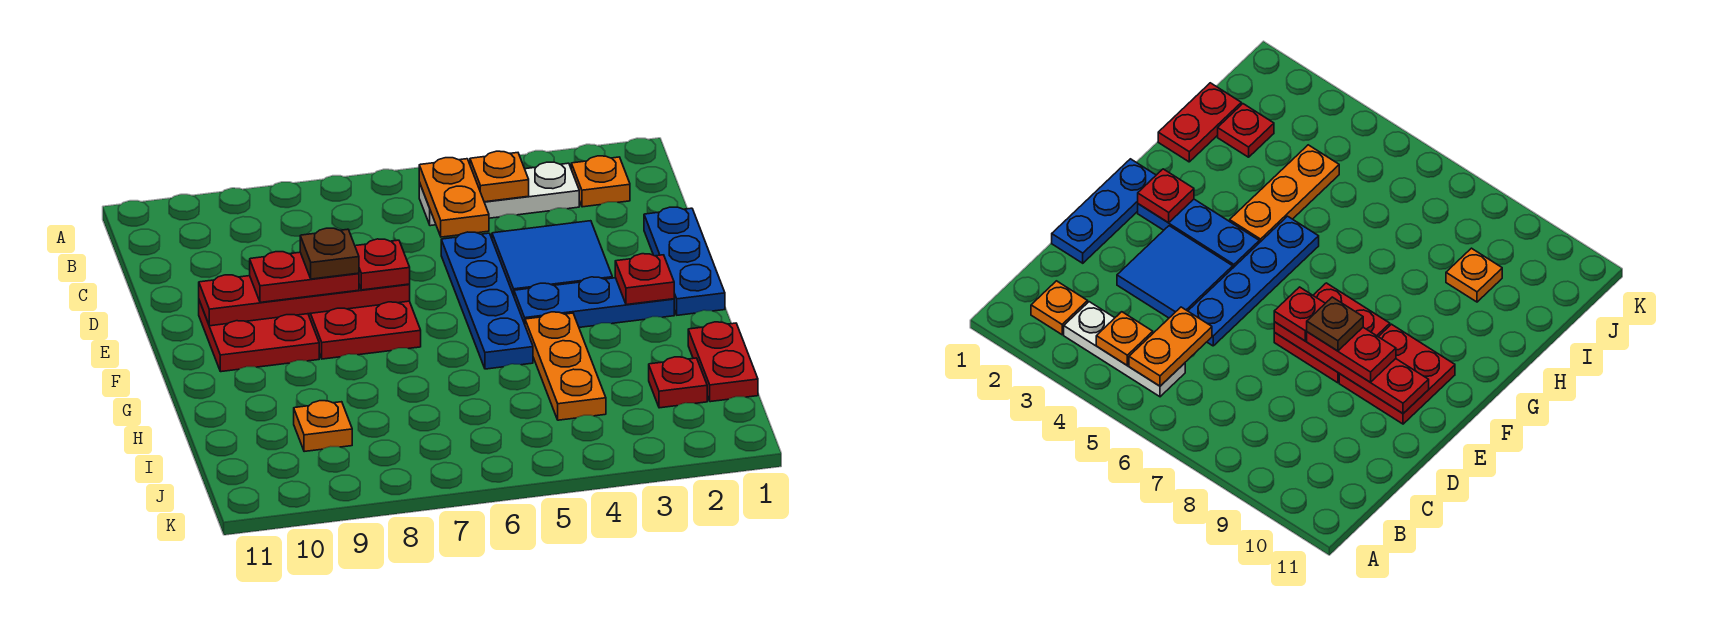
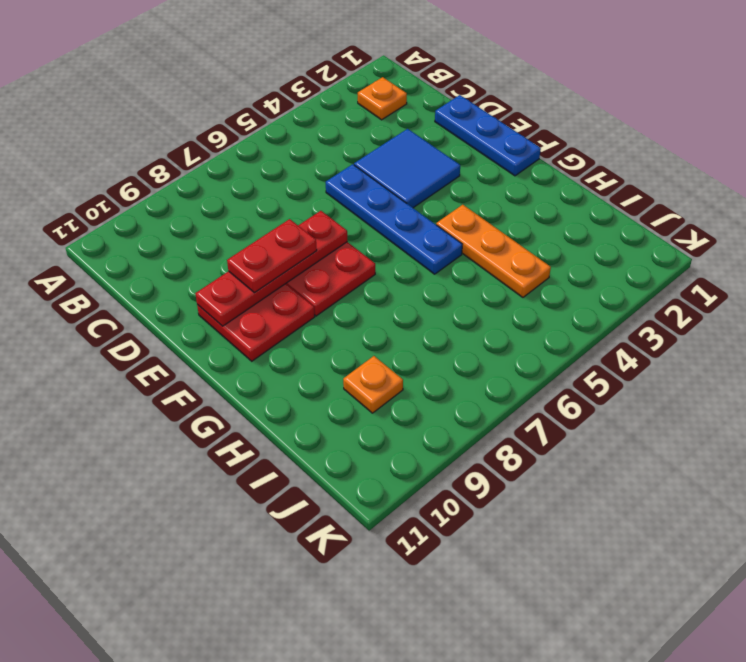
none -> white plate B3:B5 level 1
none -> blue plate F2:F4 level 1
none -> red plate H1:I1 level 1

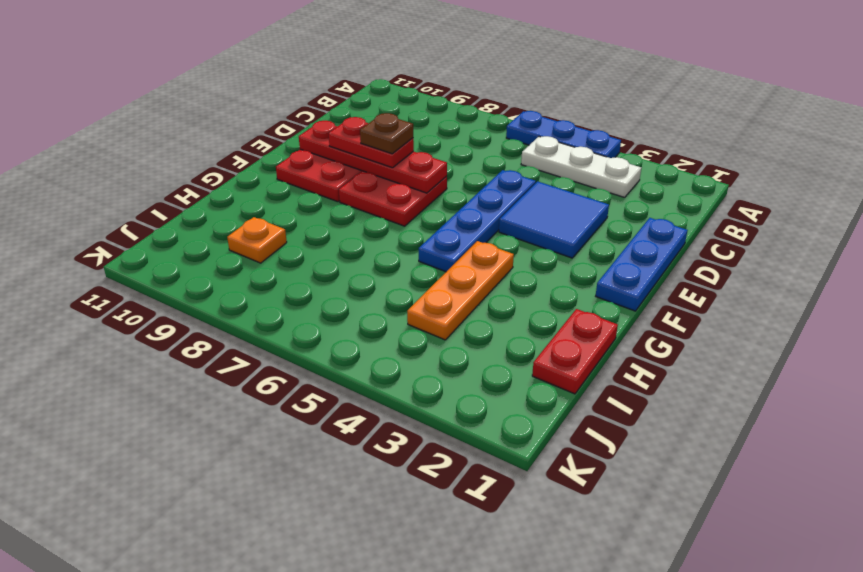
blue plate A4:A6 level 1 -> blue plate F2:F4 level 1
none -> orange plate B2 level 1
none -> red plate I2 level 1
none -> orange plate B4 level 2

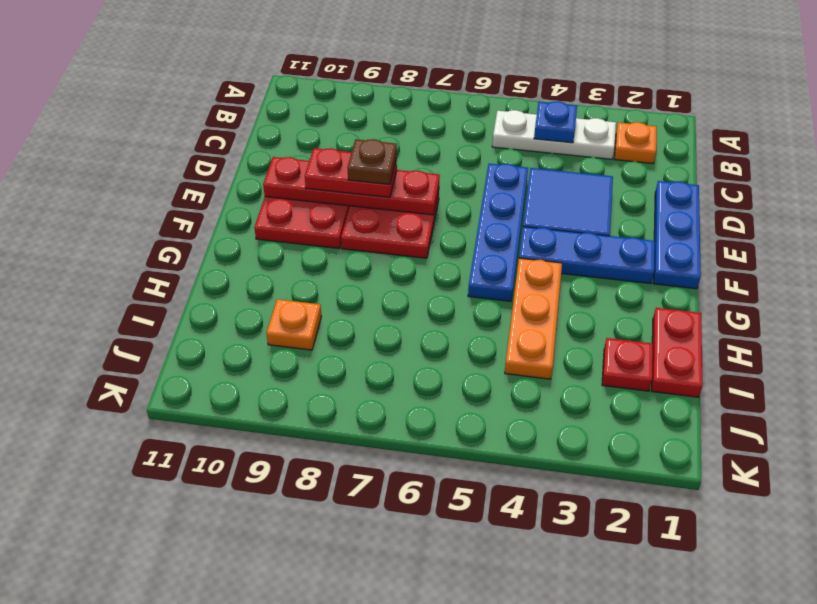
blue plate B4 level 2 -> orange plate B4 level 2
none -> orange plate B5:C5 level 2
none -> red plate F2 level 2
none -> red plate E7 level 3

